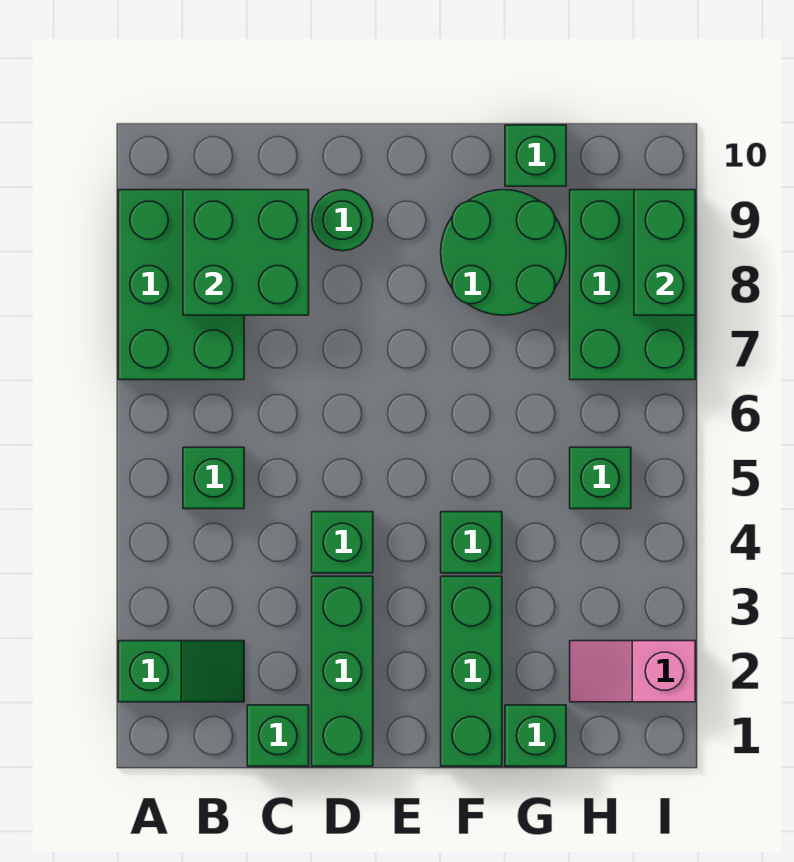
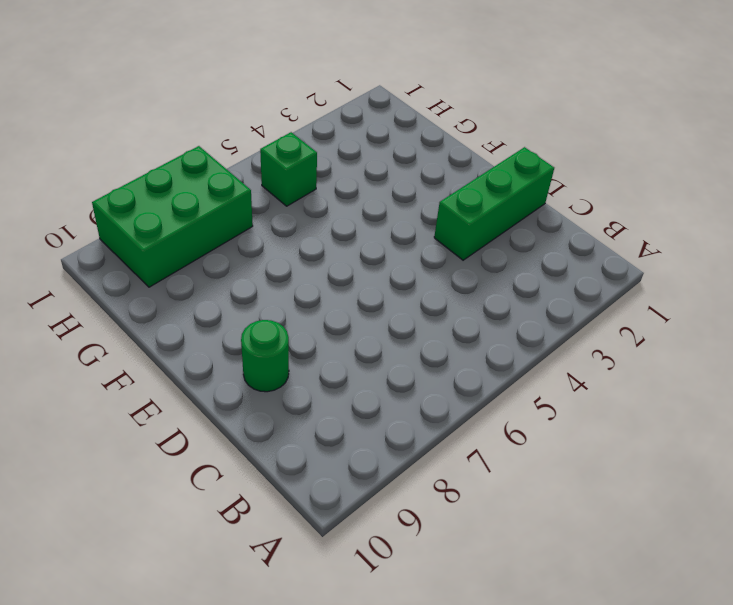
none -> green slope A2:B2 level 1 top A
none -> green brick A7:B9 level 1
none -> green brick B5 level 1

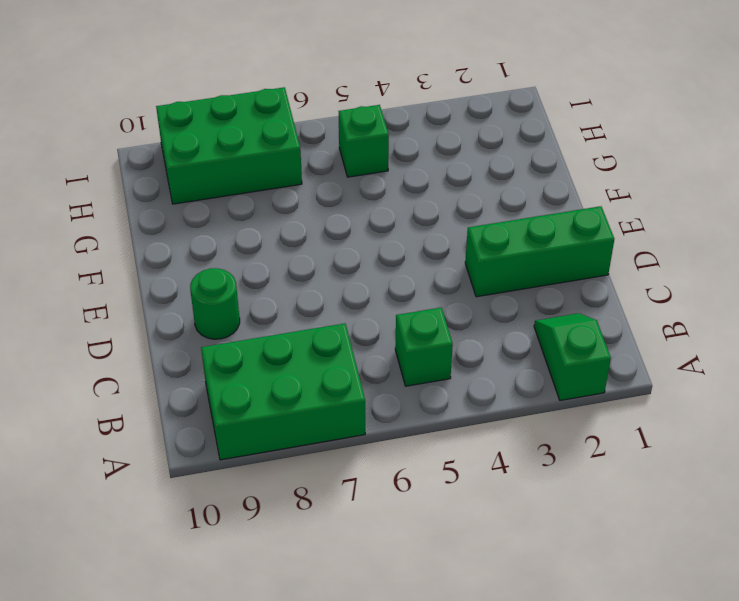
none -> green brick C1 level 1
none -> green brick D4 level 1
none -> green brick F1:F3 level 1

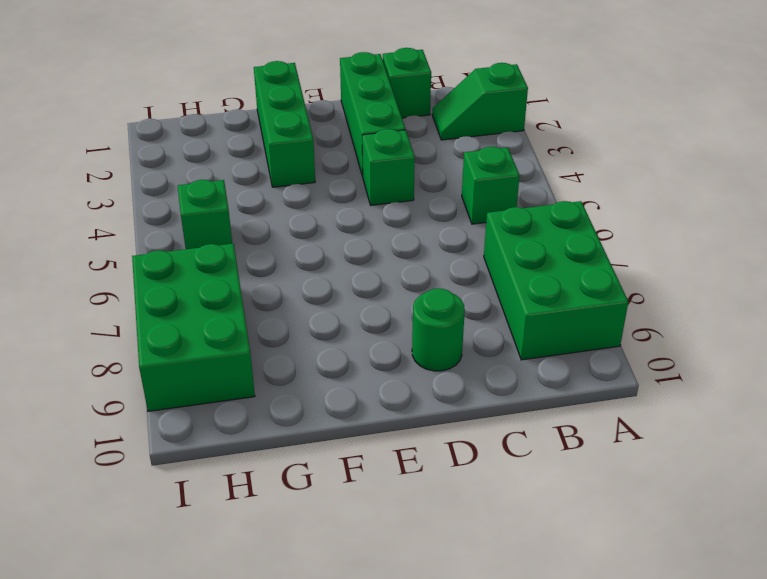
none -> green brick F4 level 1
none -> green round brick F8:G9 level 1
none -> green brick G1 level 1

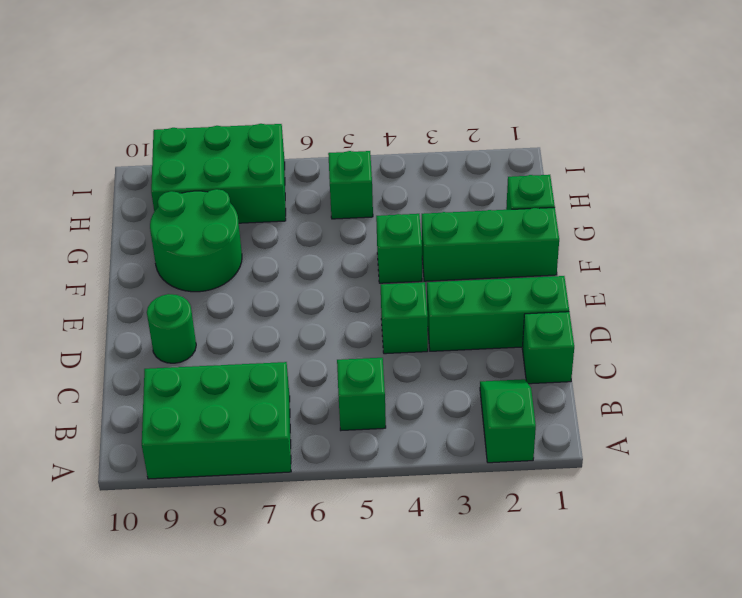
none -> green brick G10 level 1
none -> pink slope H2:I2 level 1 top I
none -> green brick B8:C9 level 2

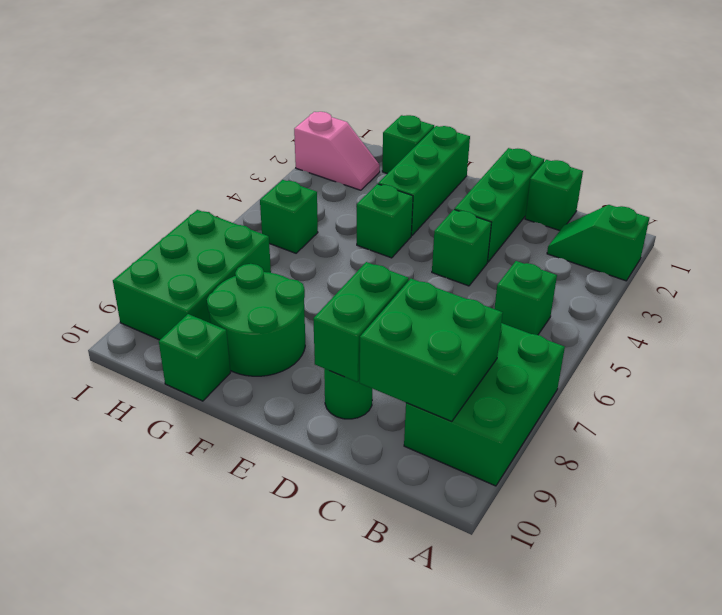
green brick D8:D9 level 2 -> green brick I8:I9 level 2

